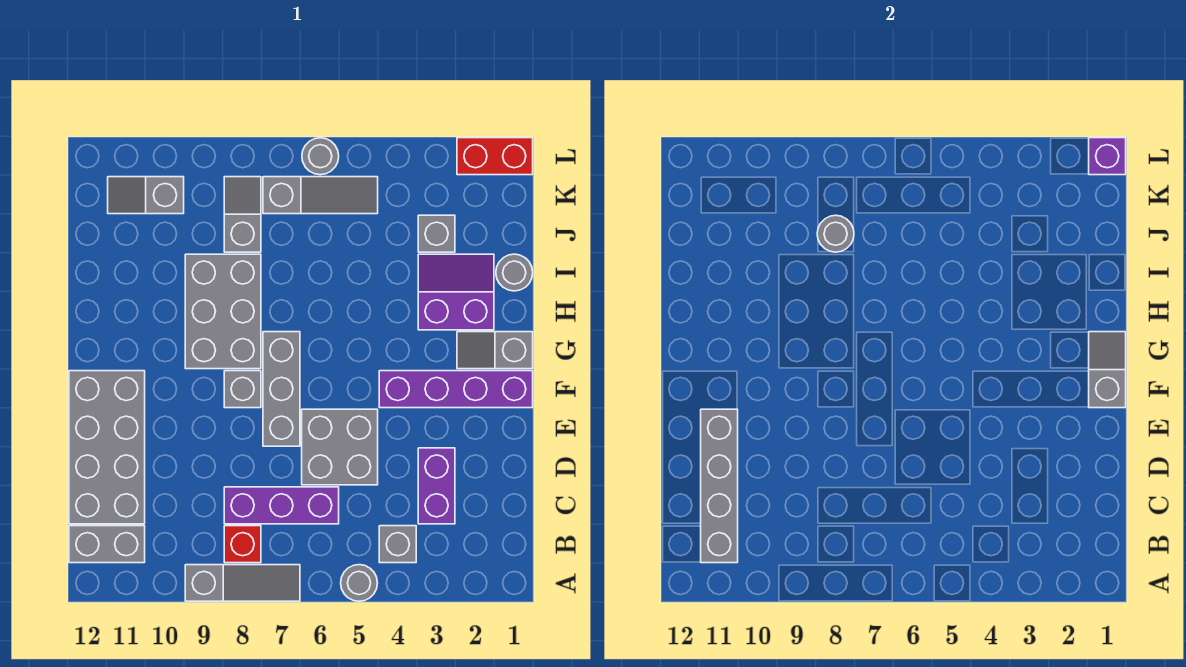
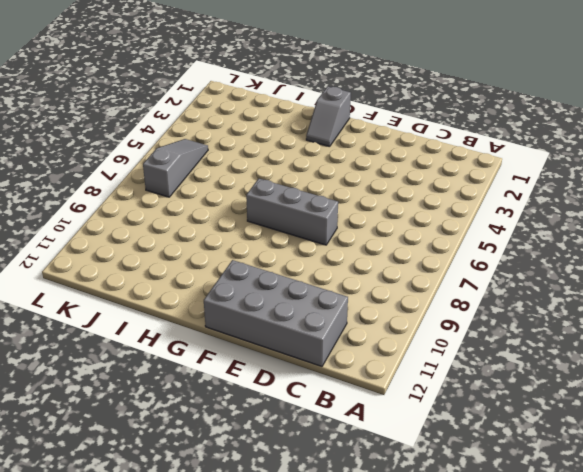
none -> grey round brick A5 level 1
none -> grey slope A7:A9 level 1 top 9
none -> grey brick B4 level 1

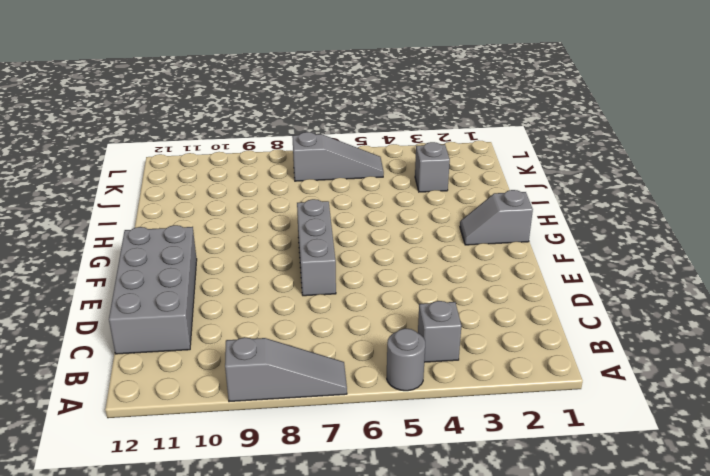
none -> red brick B8 level 1
none -> grey brick B11:B12 level 1
none -> purple brick C3:D3 level 1

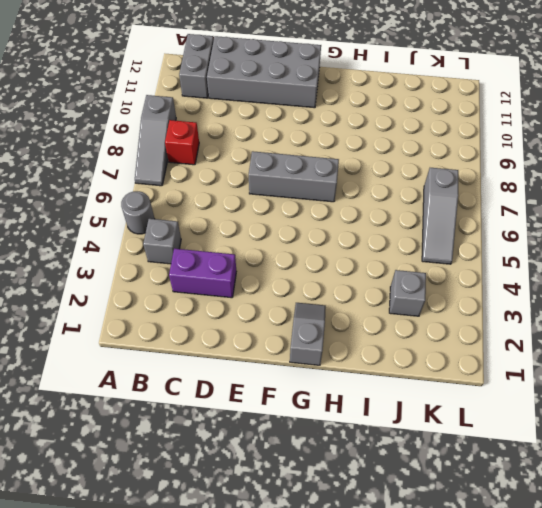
none -> purple brick C6:C8 level 1
none -> grey brick D5:E6 level 1
none -> purple brick F1:F4 level 1

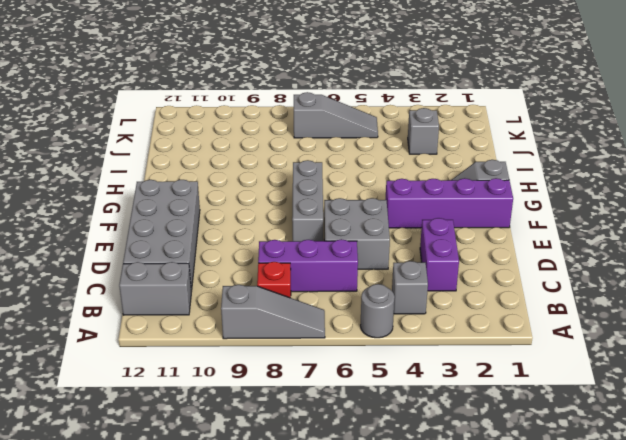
none -> grey brick F8 level 1
none -> grey brick G8:I9 level 1
none -> purple slope H2:I3 level 1 top H

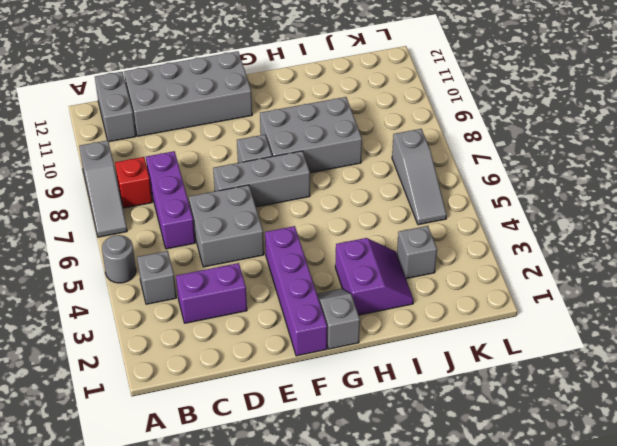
none -> grey round brick I1 level 1
none -> grey slope J8:K8 level 1 top J
none -> grey slope K10:K11 level 1 top 10

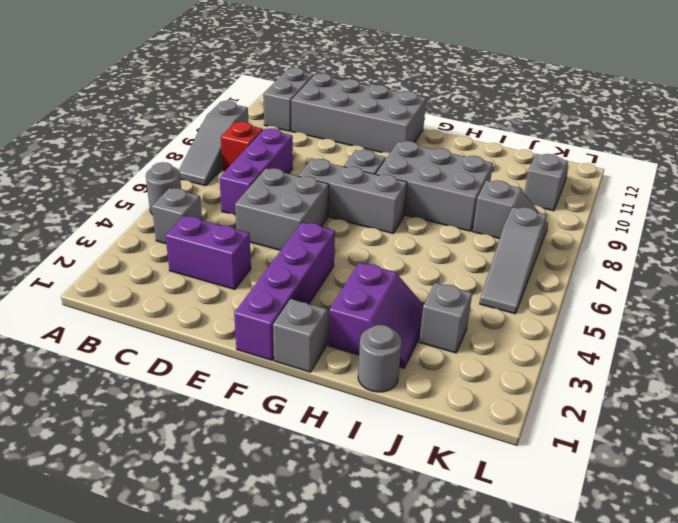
none -> red brick L1:L2 level 1
none -> grey round brick L6 level 1
none -> grey brick B11:E11 level 2

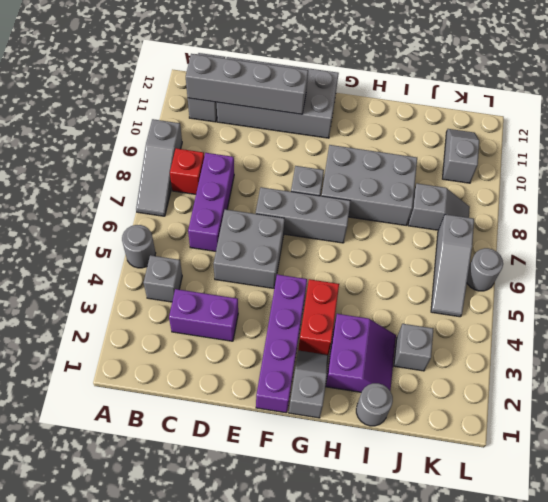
red brick G3:G4 level 1 -> red brick L1:L2 level 1
none -> grey slope F1:G1 level 2 top F
none -> grey round brick J8 level 2
none -> purple brick L1 level 2

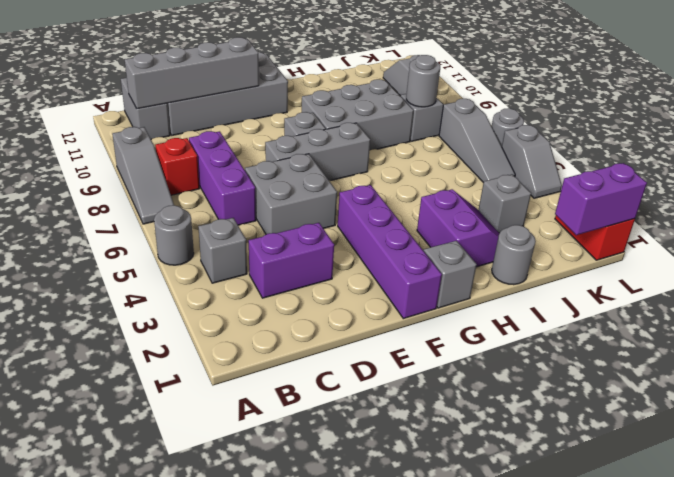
purple brick K1:L1 level 2 -> purple brick L1 level 2
grey slope L4:L5 level 1 top 5 -> grey slope F1:G1 level 2 top F

